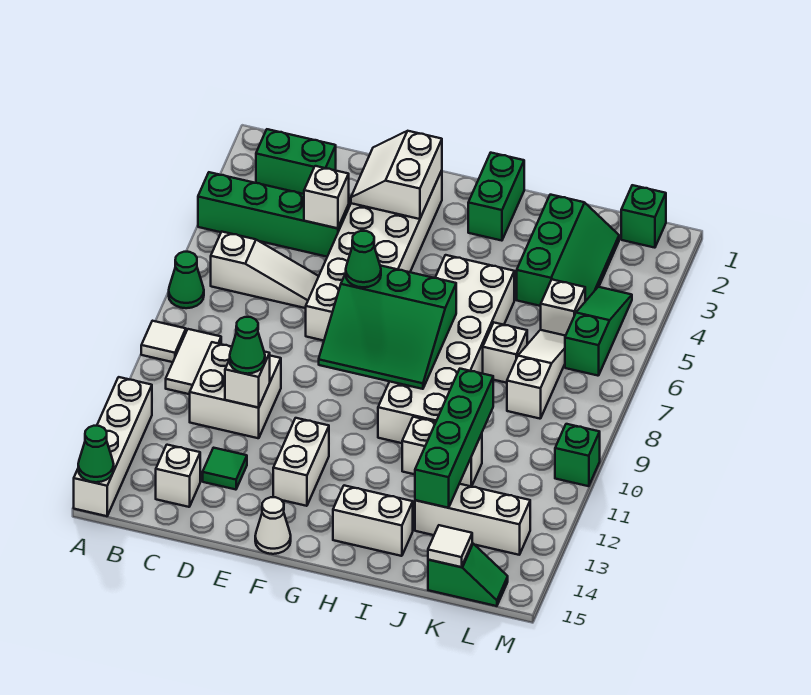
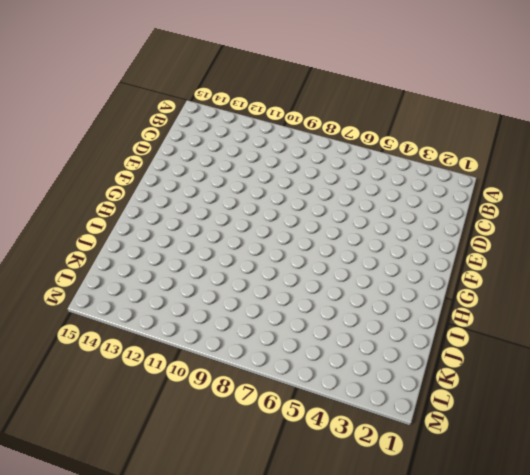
none -> green brick A4:D4 level 1
none -> green cone A7 level 1
none -> white tile A9 level 1
none -> white brick A12:A15 level 1

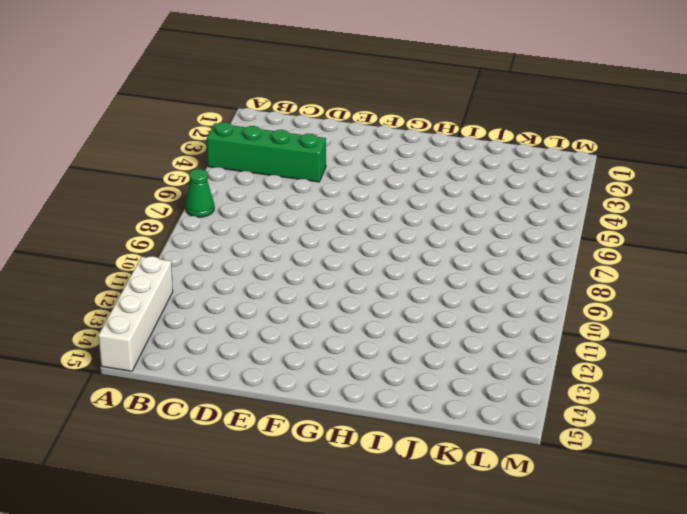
none -> white tile A9 level 1
none -> green brick B2:C2 level 1
none -> white slope B6:D6 level 1 top B
none -> white tile B9:B10 level 1

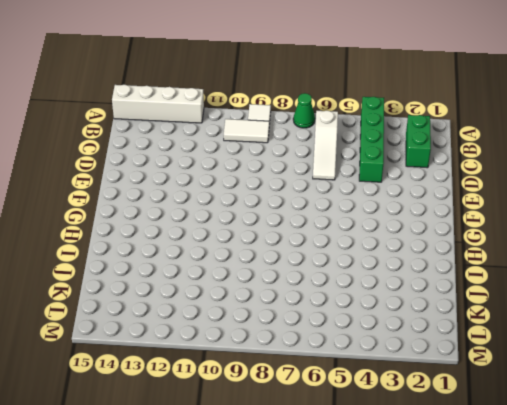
none -> white brick C10:D11 level 1
none -> white brick C14 level 1
none -> green tile D13 level 1
none -> white brick E2:F7 level 1

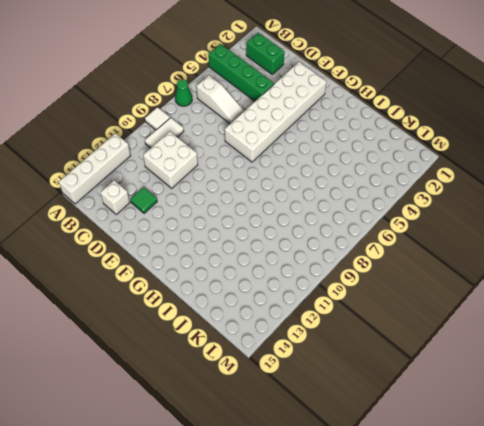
none -> white brick F12:F13 level 1
none -> white cone F15 level 1
none -> green brick H1:H2 level 1
none -> white brick H5:I10 level 1

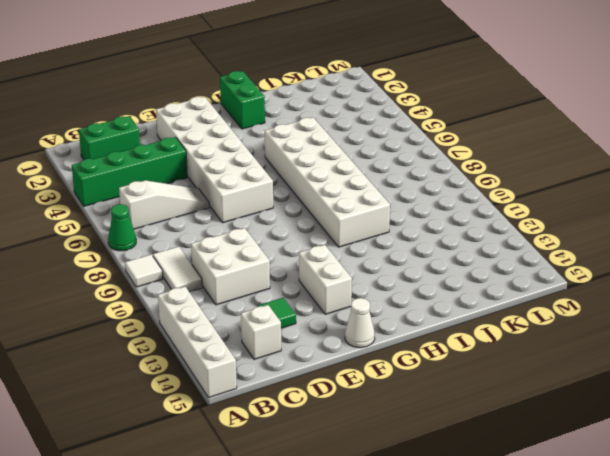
none -> white brick H14:I14 level 1
none -> white brick I11:J11 level 1
none -> green slope J2:K4 level 1 top J
none -> white brick J7 level 1

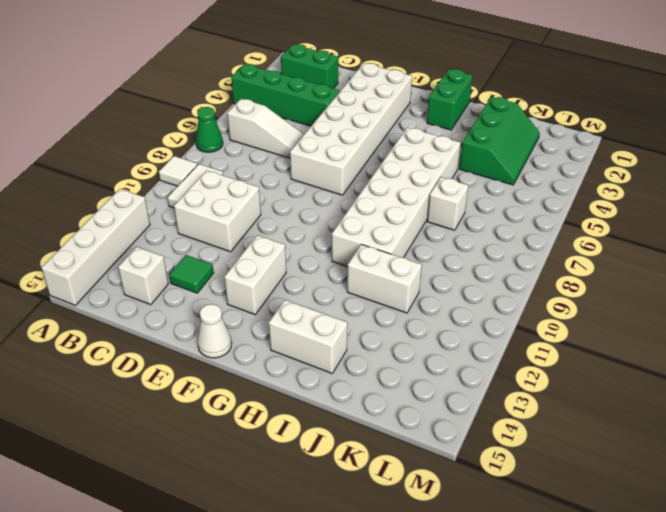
none -> white brick J13:L13 level 1
none -> white brick K5 level 1
none -> white slope K6:K8 level 1 top 8
none -> green slope K15:L15 level 1 top K

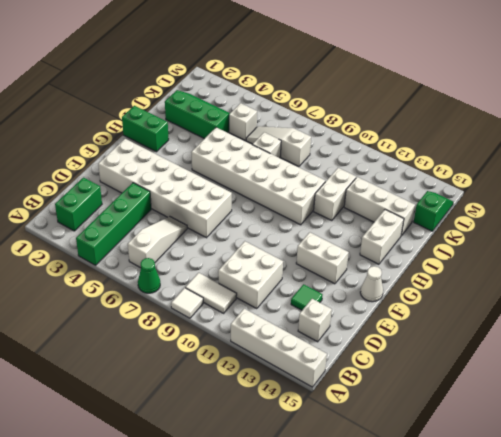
white brick J12:J14 level 1 -> white brick J13:L13 level 1
none -> green brick L1 level 1
none -> green slope L4:L6 level 1 top 6
none -> green brick M10 level 1
none -> green cone A15 level 2

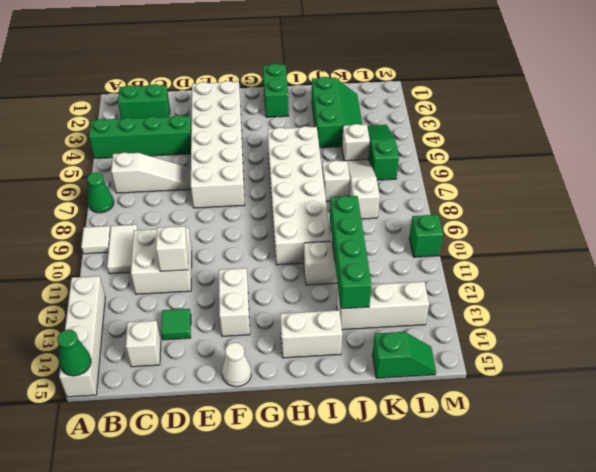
none -> green brick L1 level 1
none -> white brick D4 level 2
none -> white slope E2:F3 level 2 top F
none -> green slope F7:H9 level 2 top 7

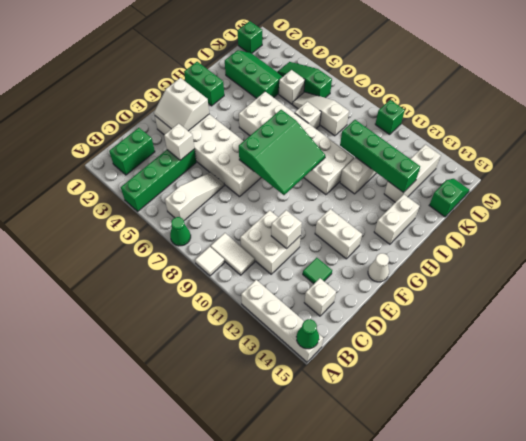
none -> white tile K15 level 2
none -> green cone D11 level 3
none -> green cone F7 level 3

